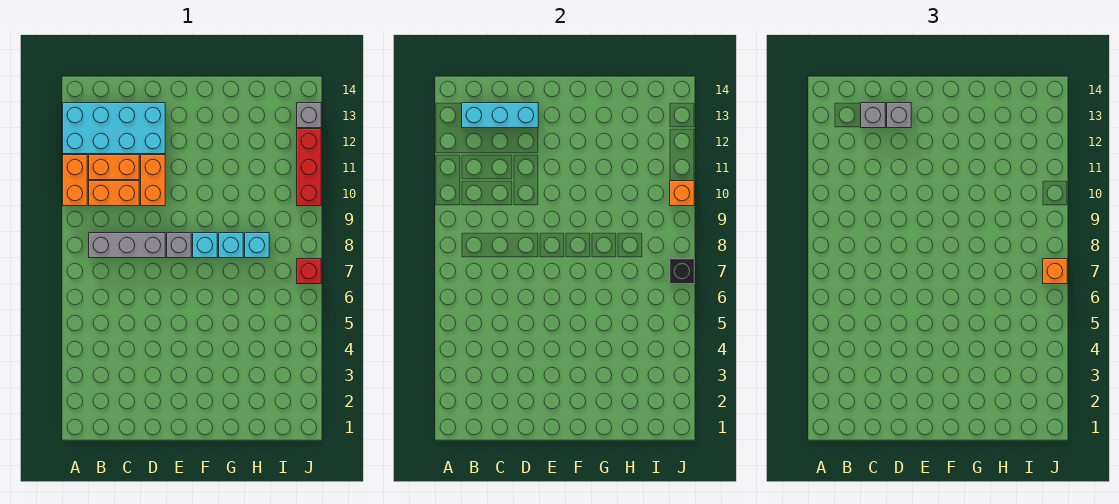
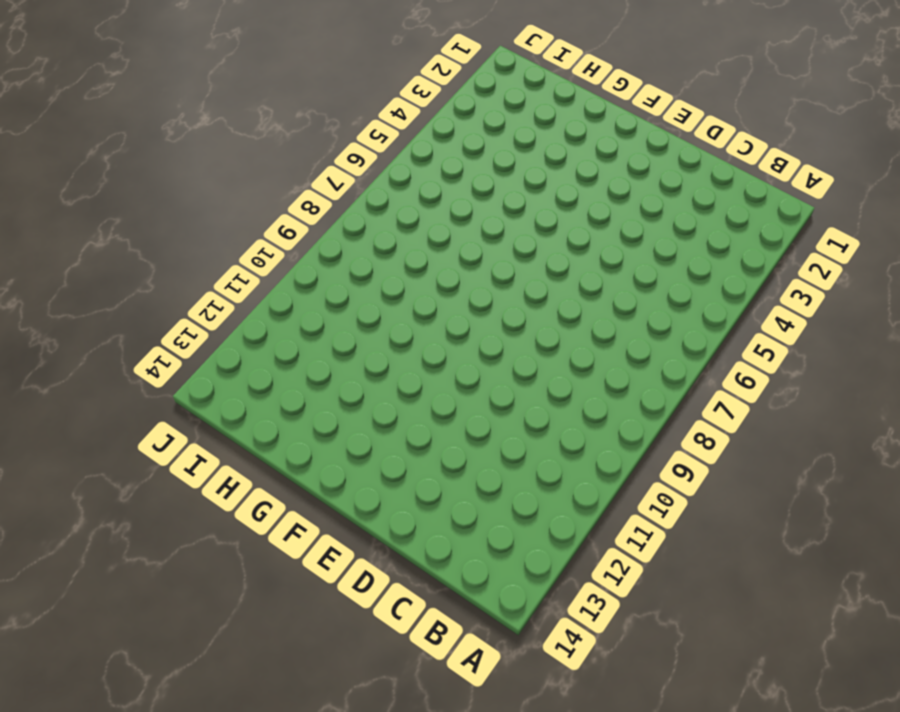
none -> orange brick A10:A11 level 1
none -> cyan brick A12:D13 level 1
none -> grey brick B8:D8 level 1

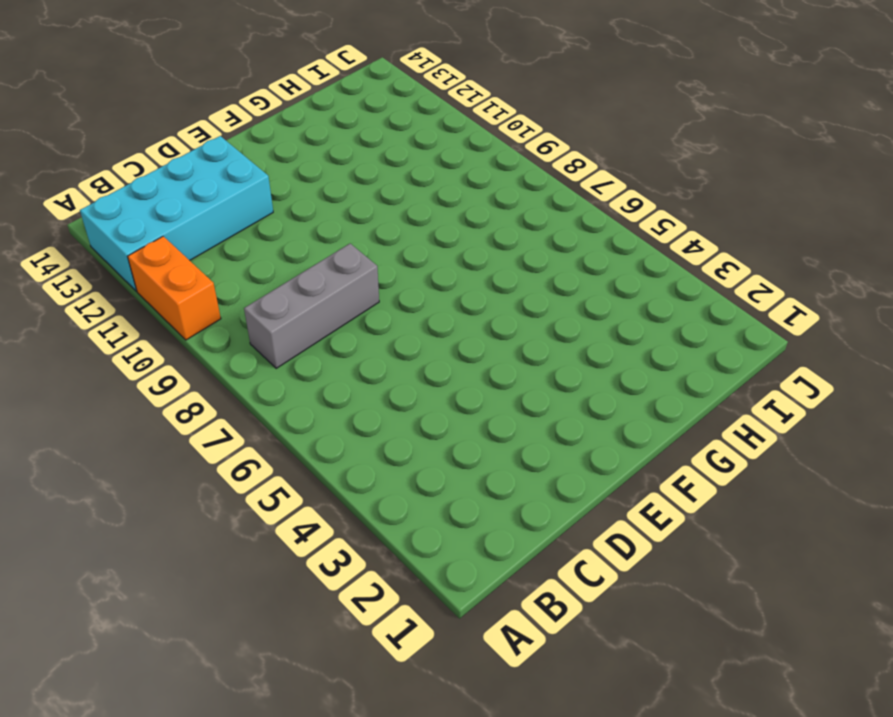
none -> orange brick B10:C10 level 1
none -> orange brick B11:C11 level 1
none -> orange brick D10:D11 level 1

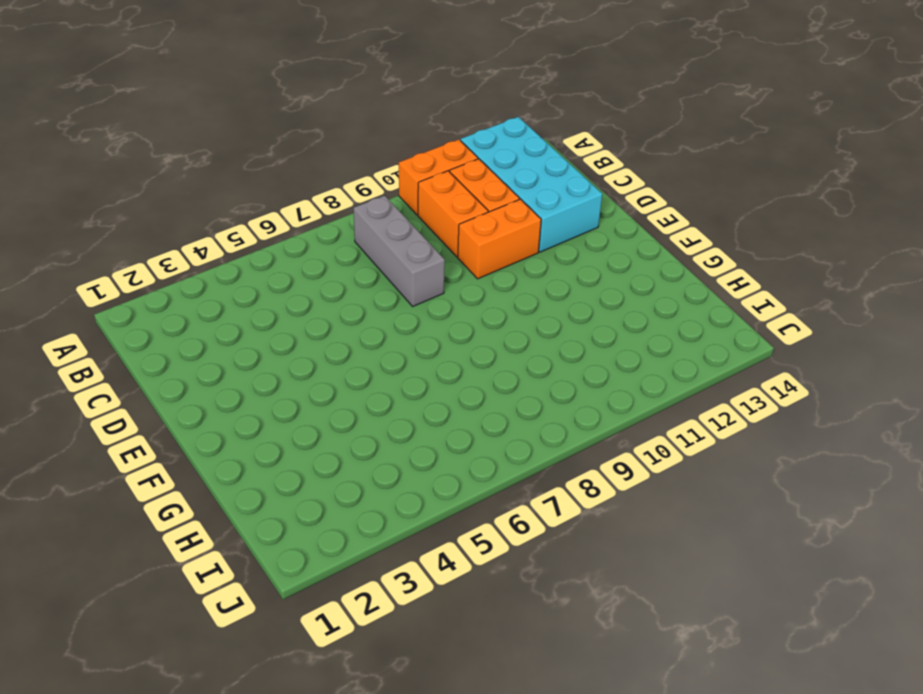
none -> grey brick E8 level 1
none -> cyan brick F8 level 1
none -> cyan brick G8 level 1

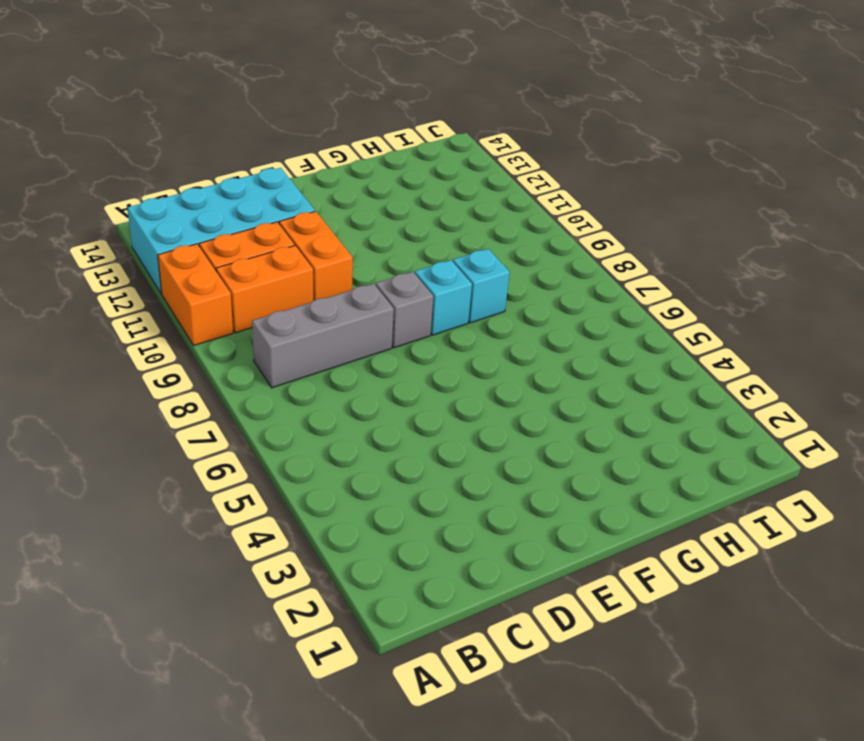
none -> cyan brick H8 level 1
none -> red brick J7 level 1
none -> red brick J10:J12 level 1

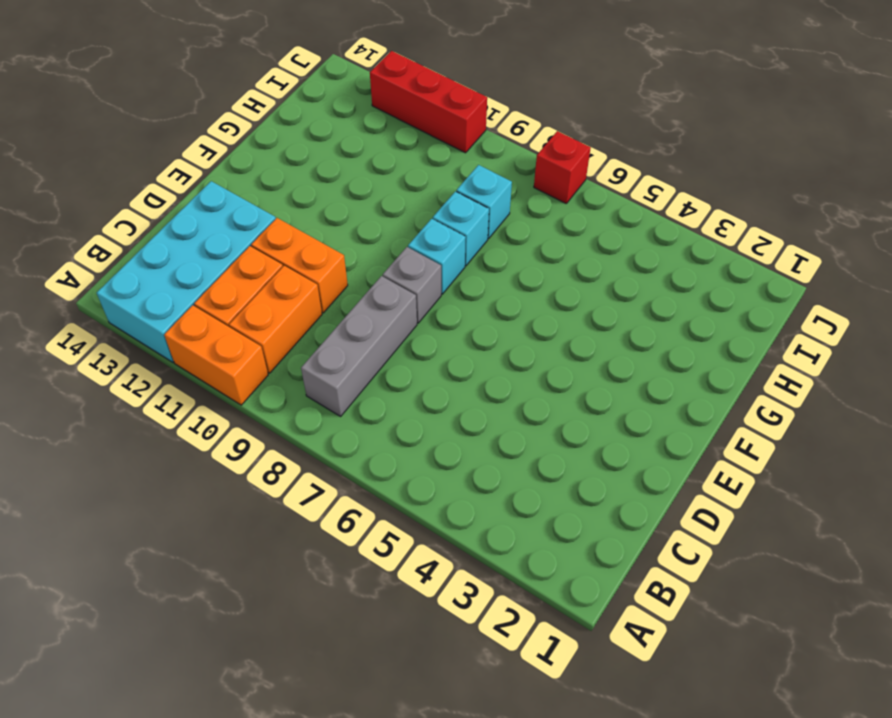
none -> grey brick J13 level 1
none -> cyan brick B13:D13 level 2
none -> black brick J7 level 2

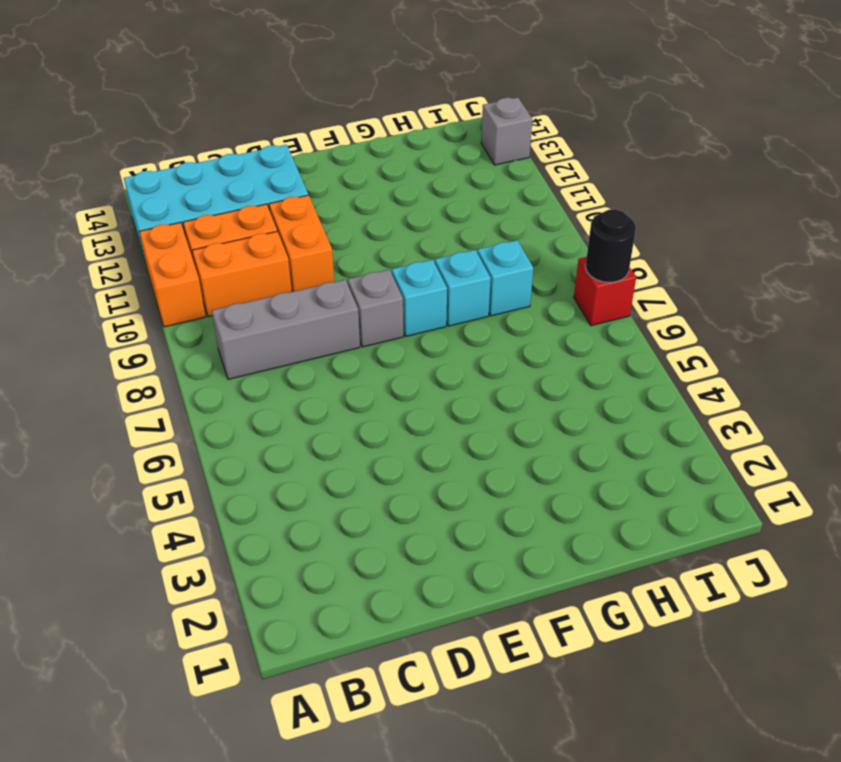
black round brick J7 level 2 -> black brick J7 level 2
none -> red brick J10:J12 level 1
none -> cyan brick B13:D13 level 2
none -> orange brick J10 level 2

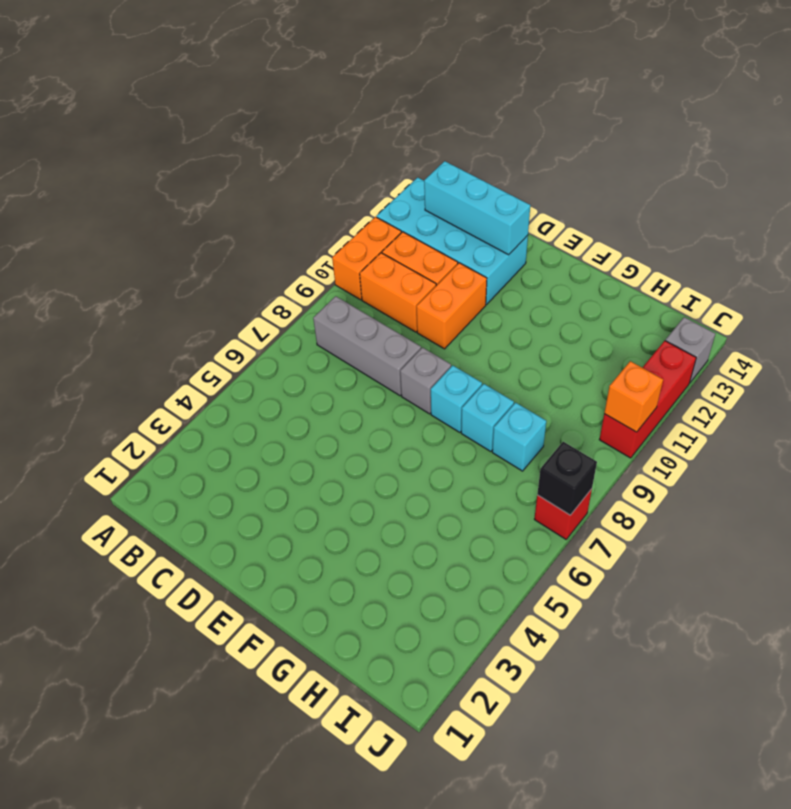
none -> grey brick C13 level 3
none -> grey brick D13 level 3
none -> orange brick J7 level 3

